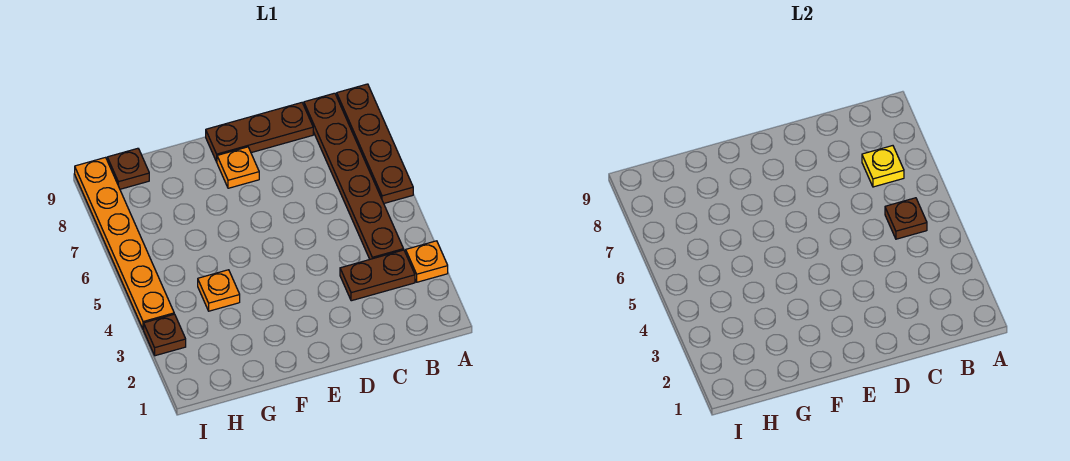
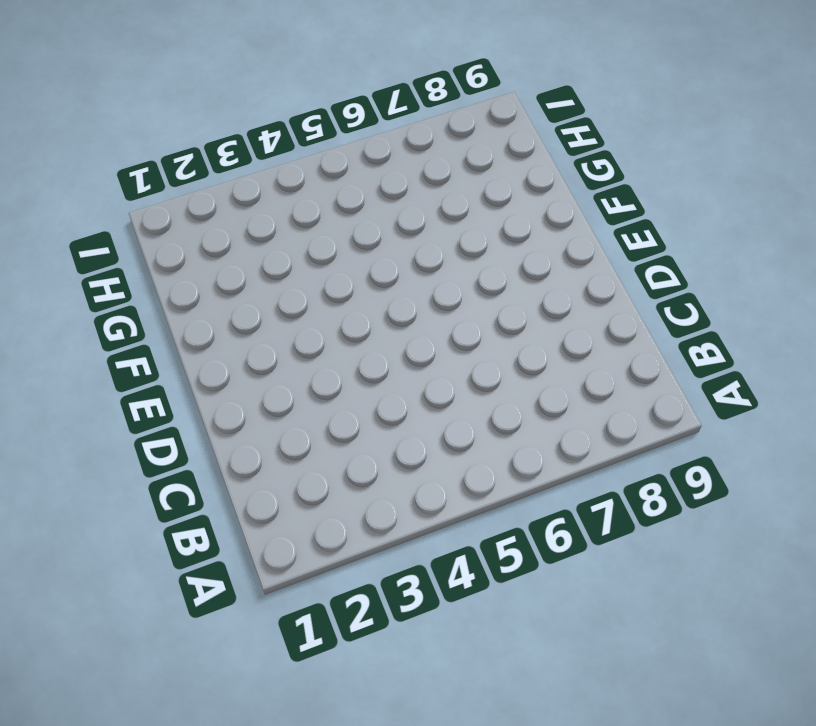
none -> orange plate A3 level 1
none -> brown plate A6:A9 level 1
none -> brown plate B3:C3 level 1

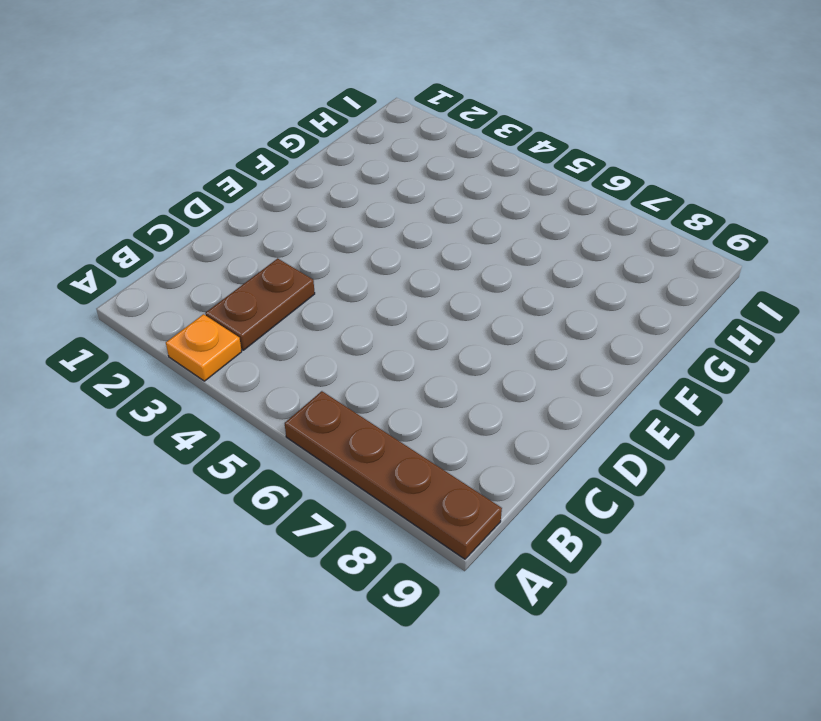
none -> brown plate B4:B9 level 1
none -> brown plate C9:E9 level 1
none -> orange plate E8 level 1

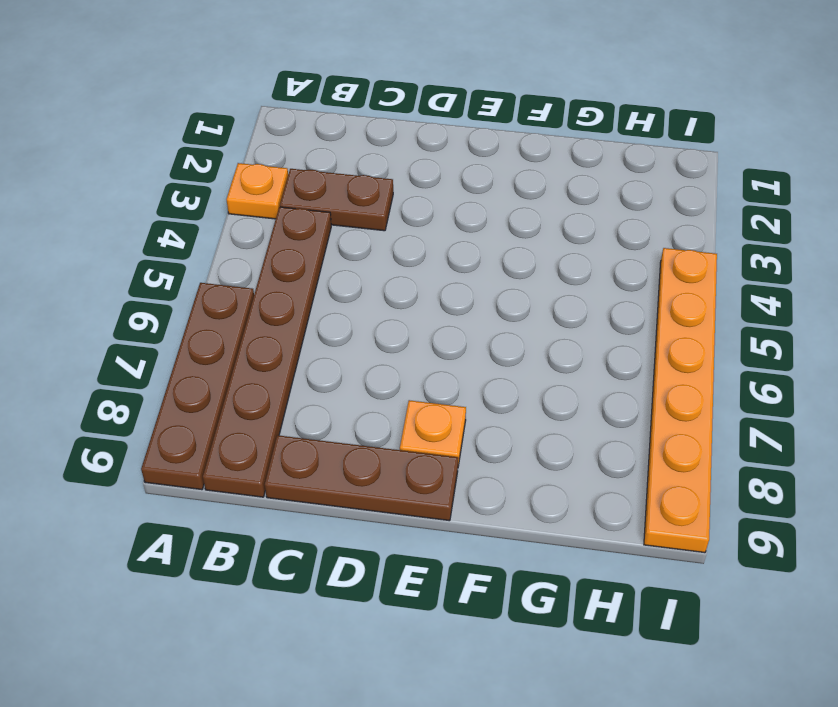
none -> orange plate G4 level 1
none -> brown plate H9 level 1
none -> brown plate I3 level 1

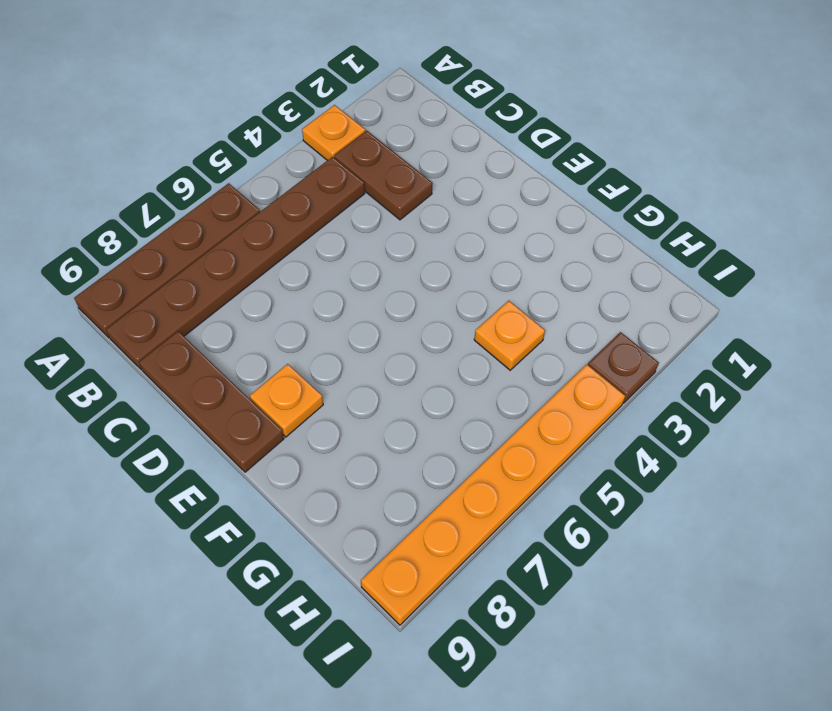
none -> brown plate H9 level 1
none -> brown plate B5 level 2
none -> yellow plate B7 level 2

